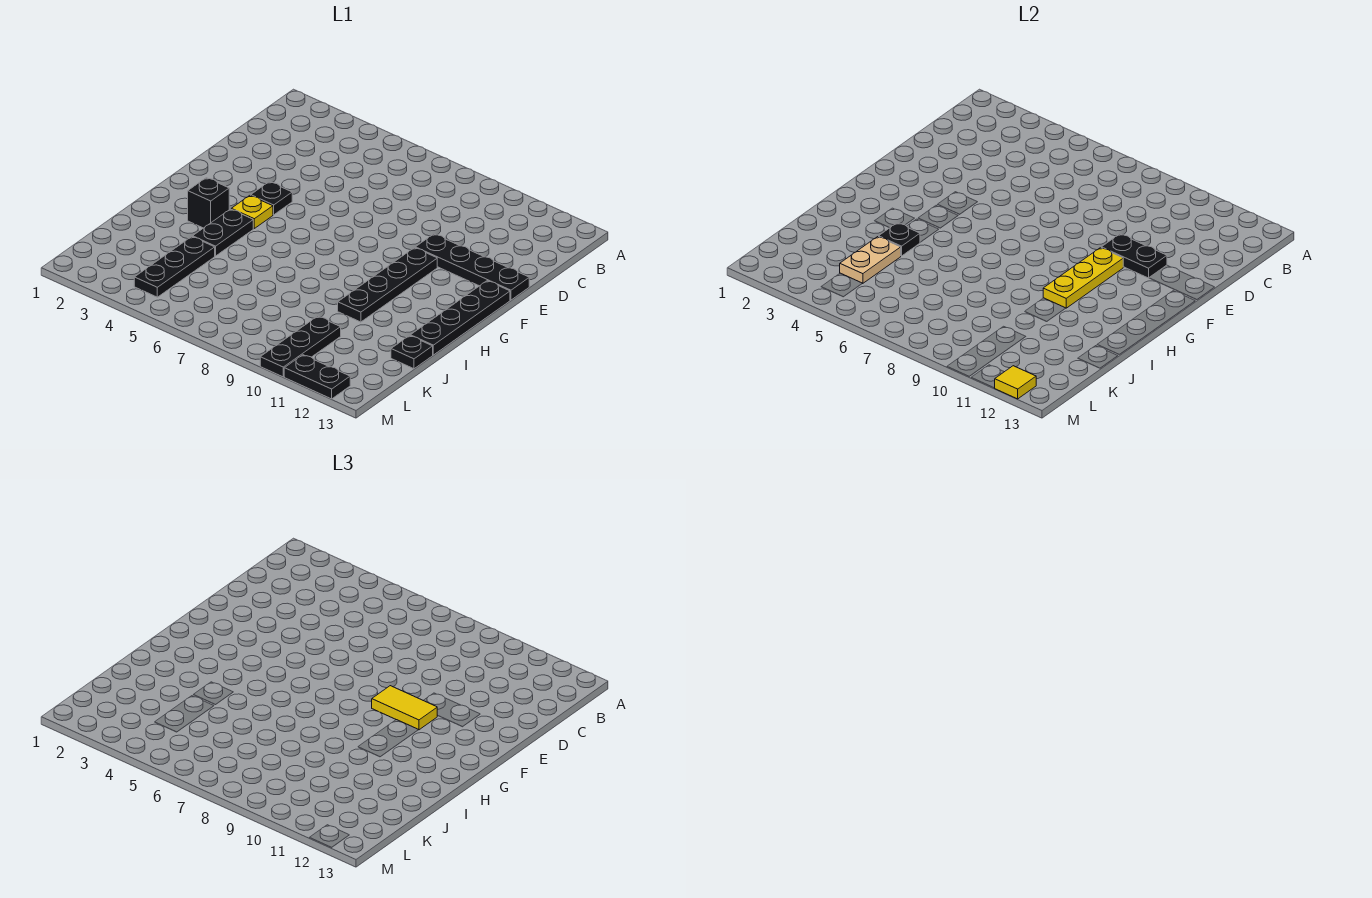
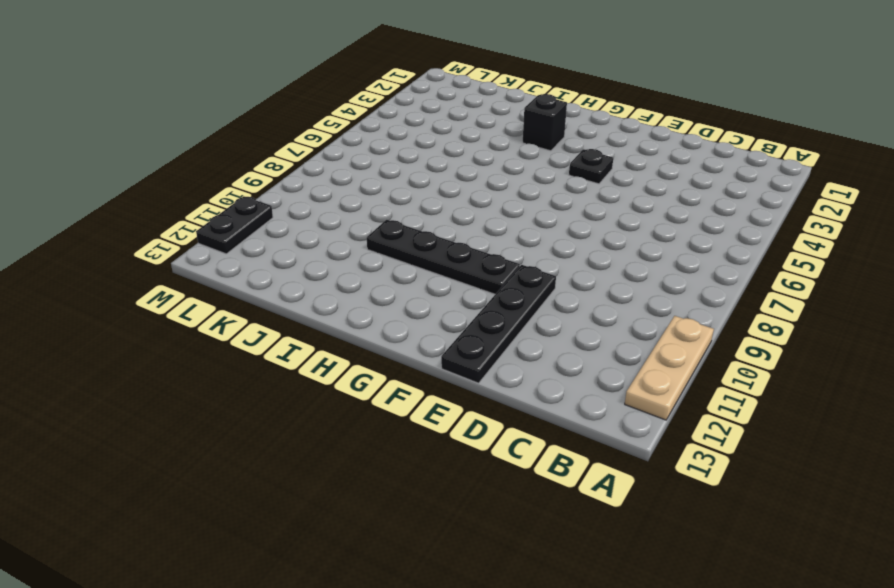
tan plate A10:A12 level 1 -> none
none -> black plate F13:I13 level 1
none -> yellow plate G4 level 1
none -> black plate H4:I4 level 1

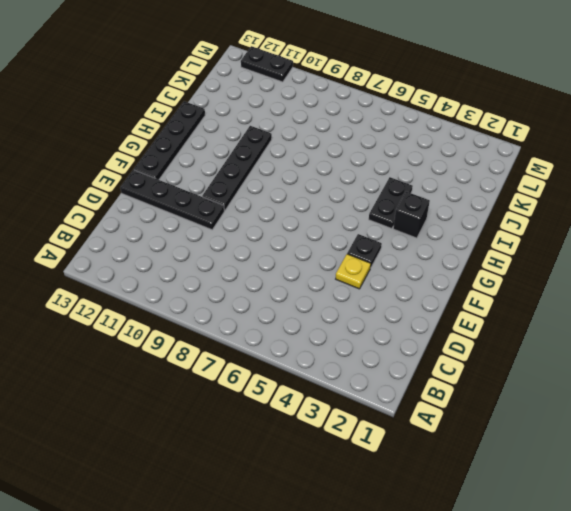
yellow plate E4 level 1 -> yellow plate G4 level 1
none -> black plate J4:L4 level 1
none -> black plate J13 level 1
none -> black plate K10:M10 level 1

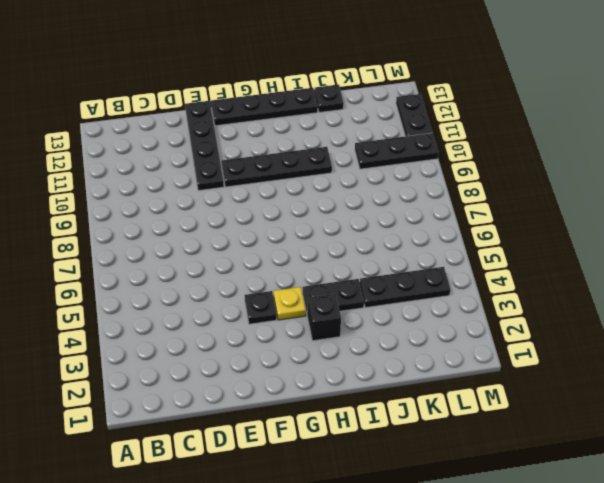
none -> black plate E10:E11 level 2
none -> yellow plate F10:H10 level 2
none -> black plate I4 level 2

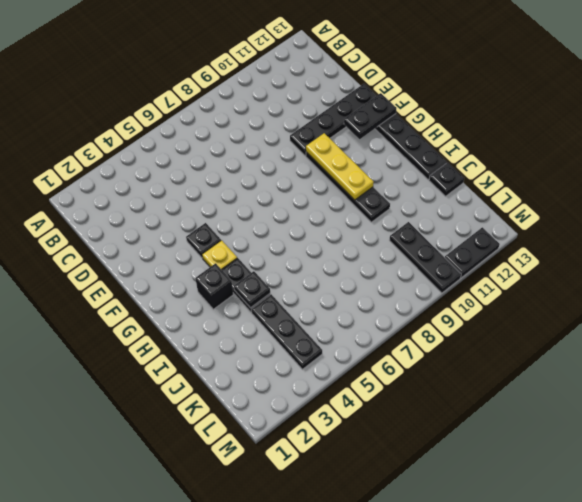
black plate F12:F13 level 2 -> black plate E10:E11 level 2
none -> tan plate J4:K4 level 2
none -> yellow tile M12 level 2
none -> yellow tile F9:F10 level 3

